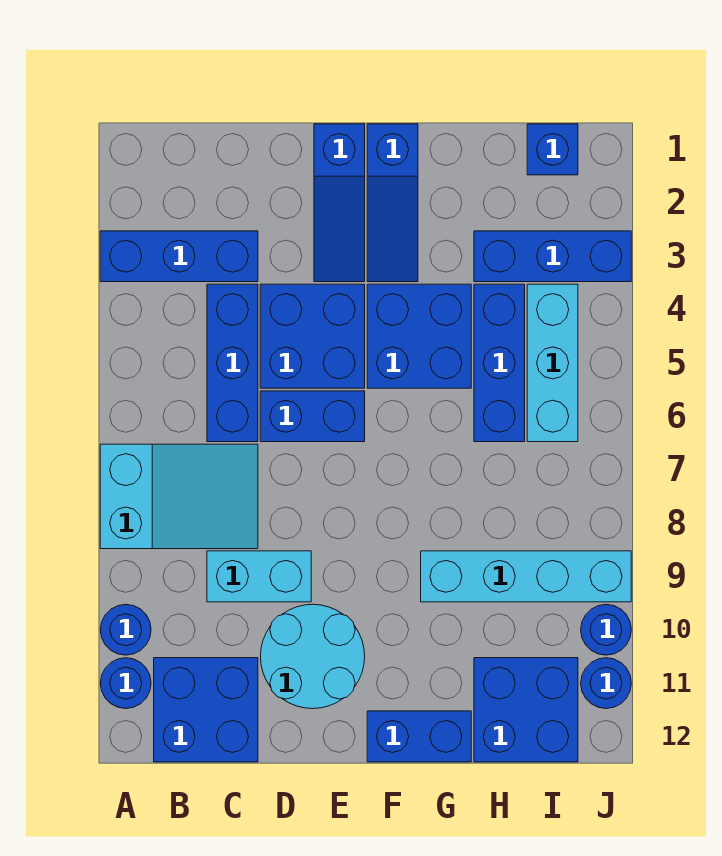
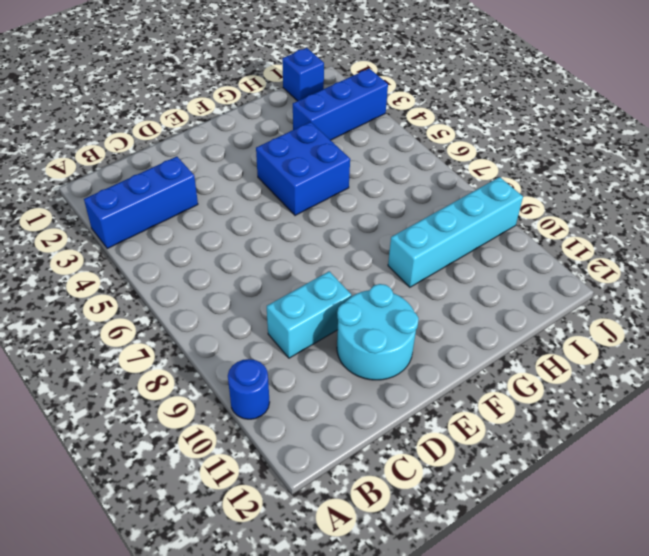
none -> cyan slope A7:C8 level 1 top A
none -> blue round brick A11 level 1
none -> blue brick B11:C12 level 1

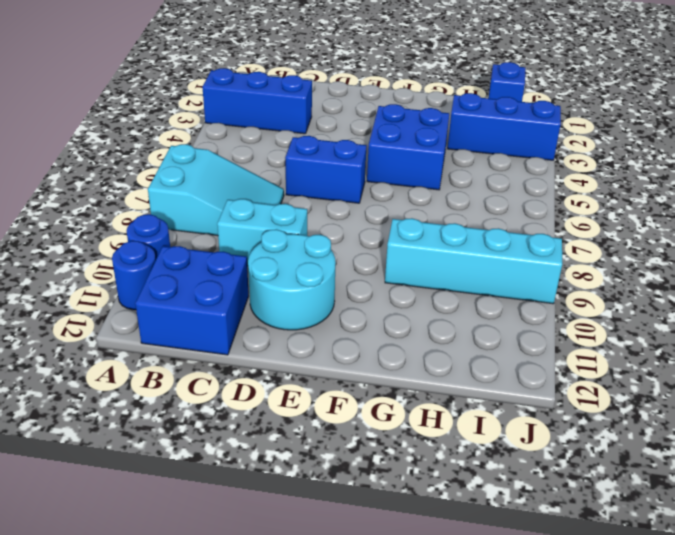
none -> blue brick C4:C6 level 1
none -> blue brick D4:E5 level 1
none -> blue slope E1:E3 level 1 top 1

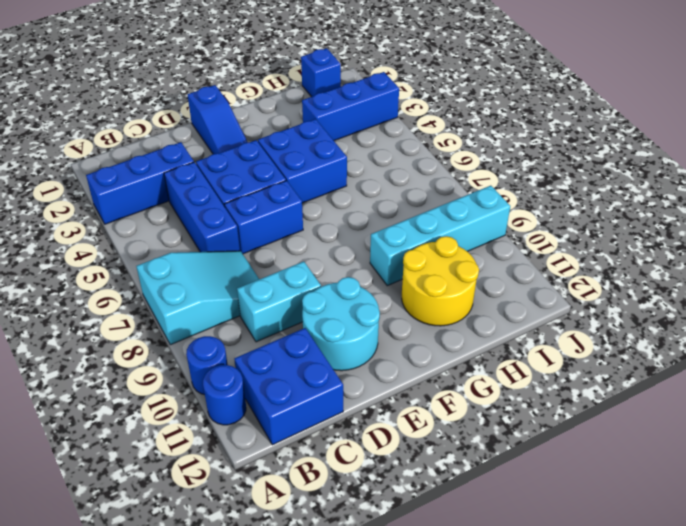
yellow round brick G10:H11 level 1 -> blue brick H11:I12 level 1
none -> blue slope F1:F3 level 1 top 1
none -> blue brick F12:G12 level 1
none -> blue brick H4:H6 level 1

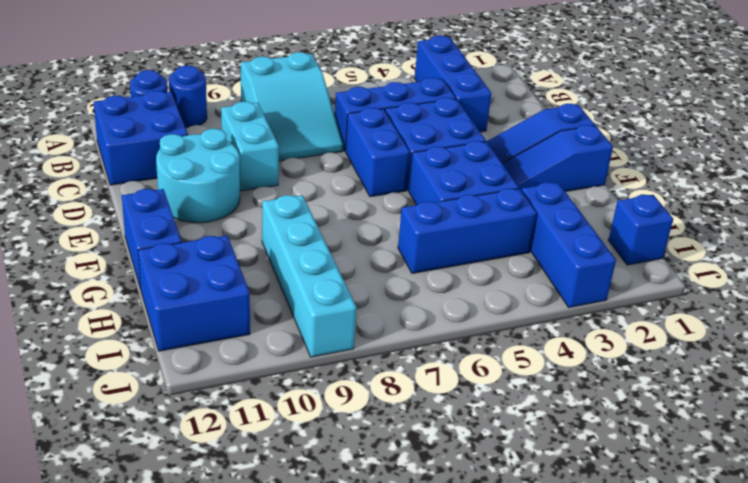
none -> cyan brick I4:I6 level 1
none -> blue round brick J10 level 1
none -> blue round brick J11 level 1

